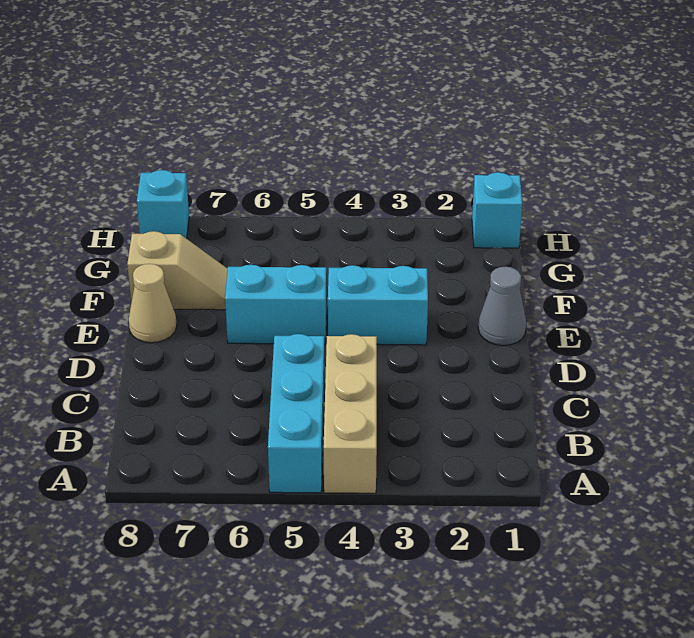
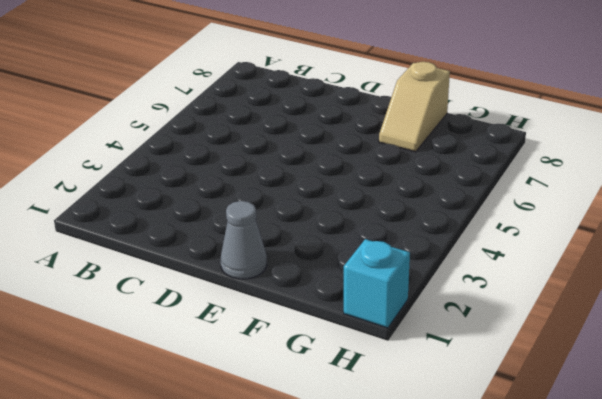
none -> tan brick A4:C4 level 1
none -> cyan brick A5:C5 level 1

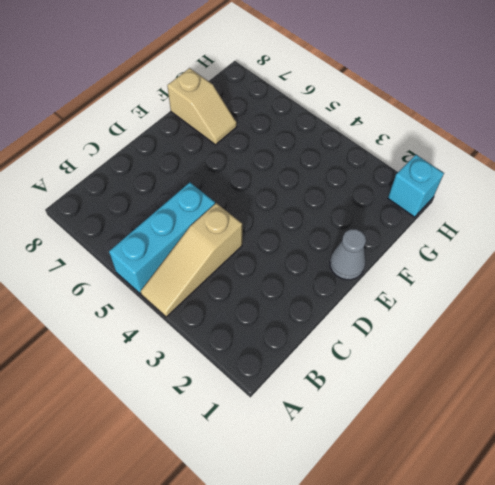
tan slope A4:C4 level 1 top C -> tan brick A4:C4 level 1
none -> cyan brick E3:E4 level 1
none -> cyan brick E5:E6 level 1

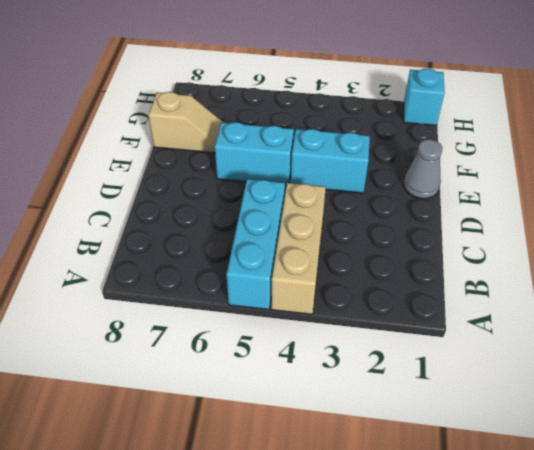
none -> tan cone E8 level 1
none -> cyan brick H8 level 1

